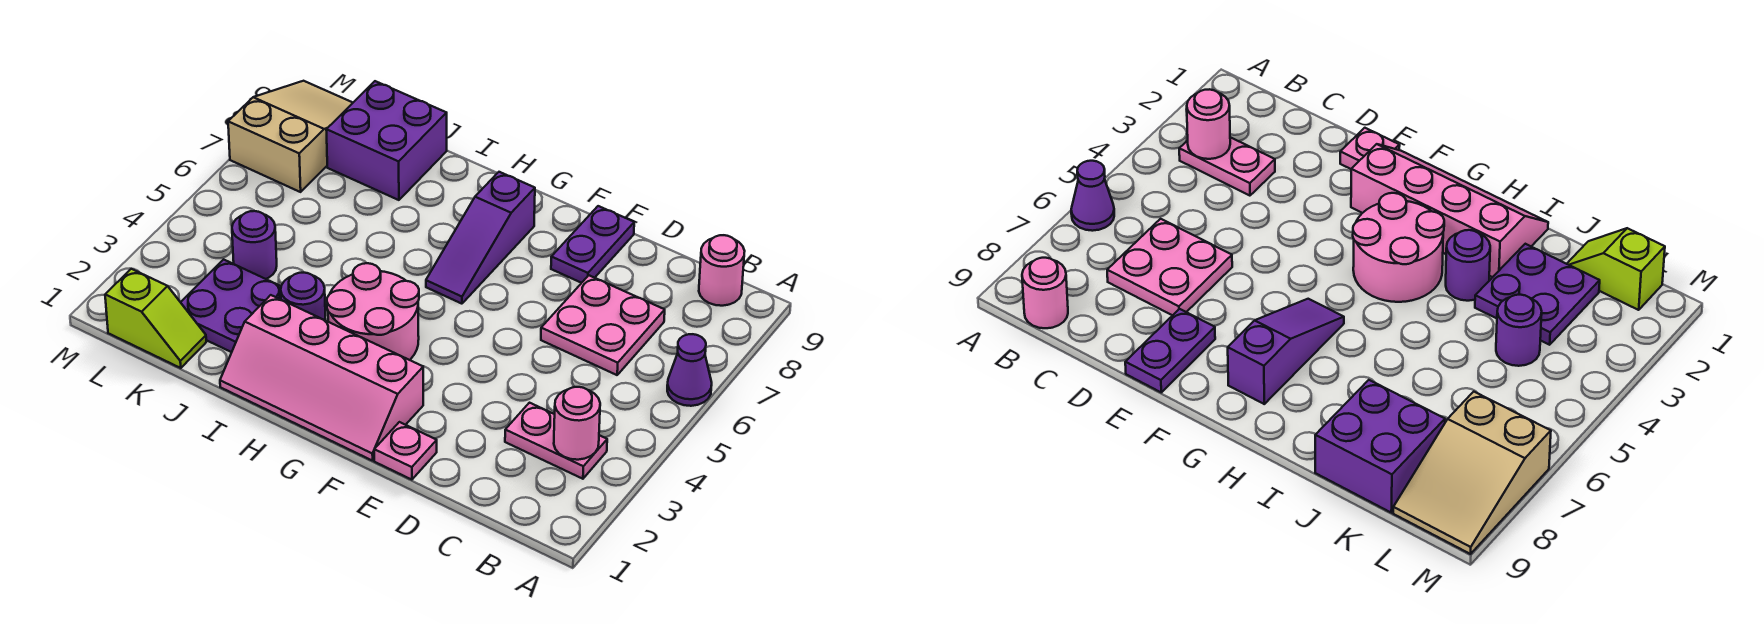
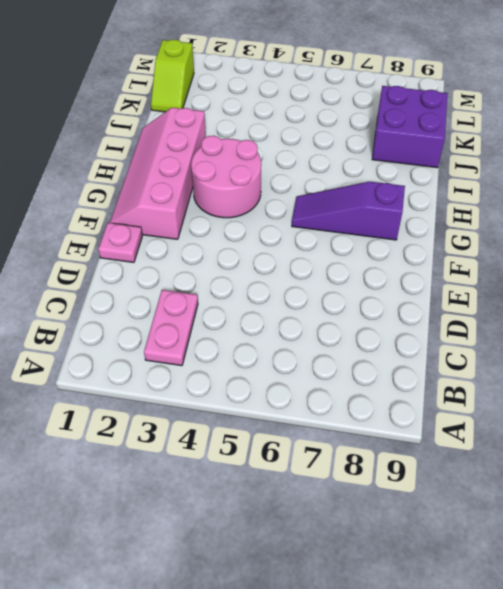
none -> purple cone A6 level 1
none -> pink round brick B9 level 1
none -> pink plate C6:D7 level 1

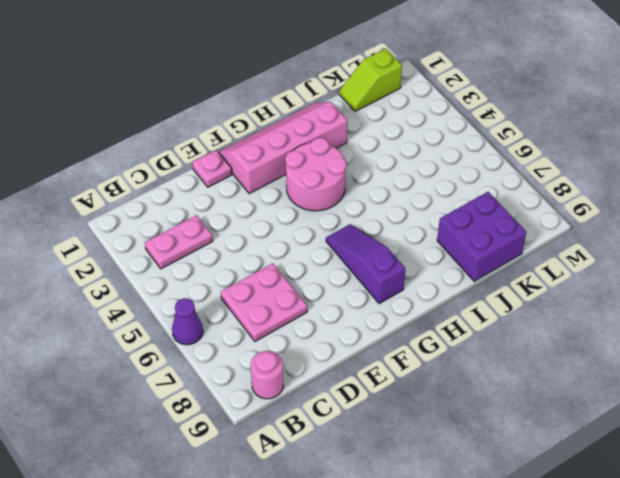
none -> purple plate E8:E9 level 1
none -> purple round brick I3 level 1
none -> purple plate J2:K3 level 1

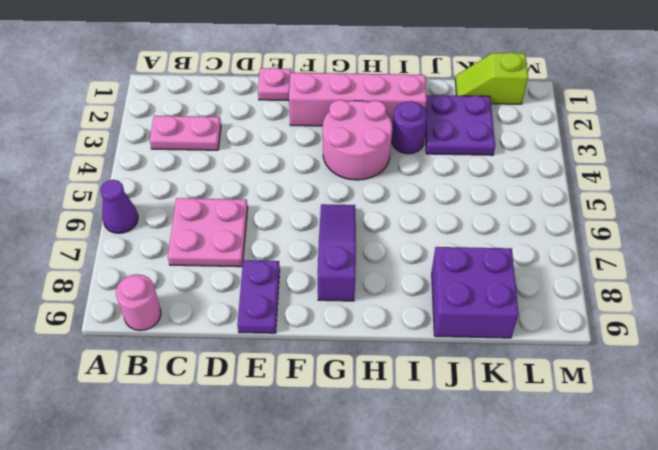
none -> purple round brick K4 level 1
none -> tan slope L7:M9 level 1 top 7
none -> pink round brick B3 level 2

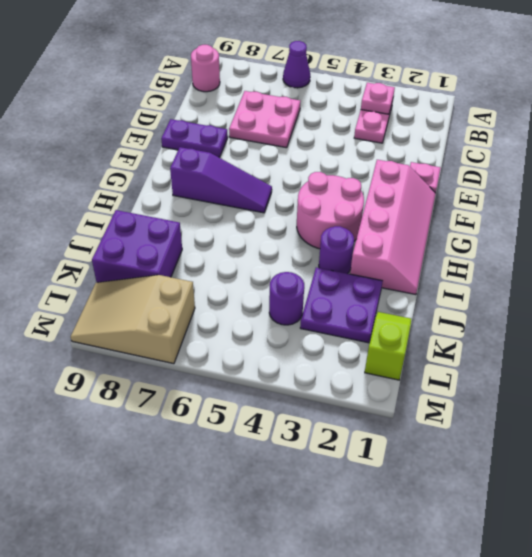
pink plate B3 level 2 -> pink round brick B3 level 2

